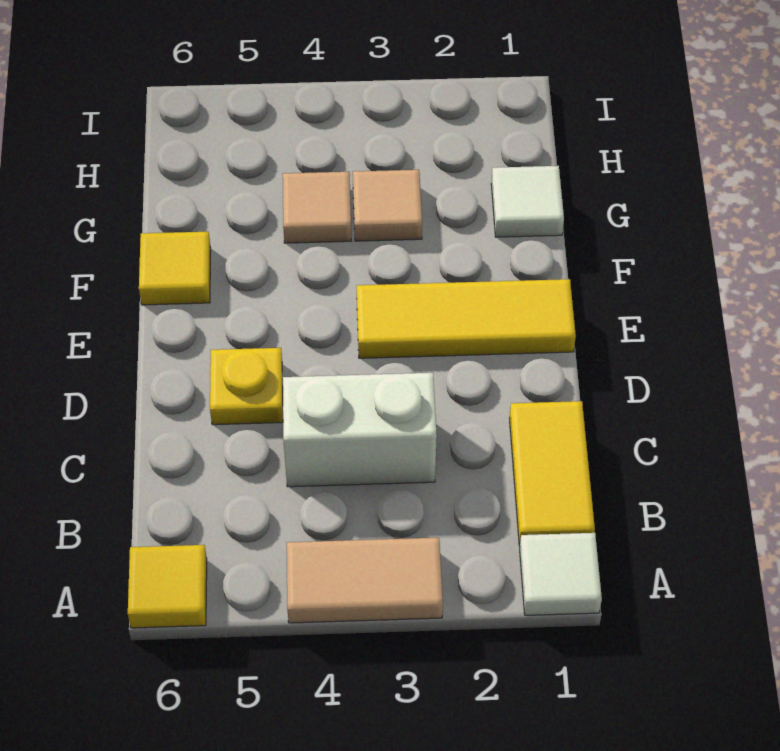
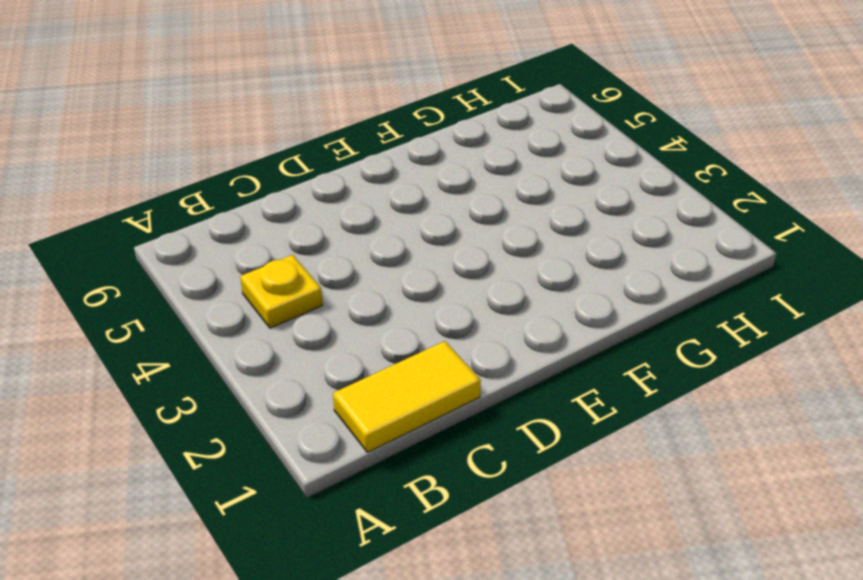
yellow plate B4 level 1 -> yellow plate D5 level 1
none -> white tile A1 level 1
none -> tan tile A3:A4 level 1

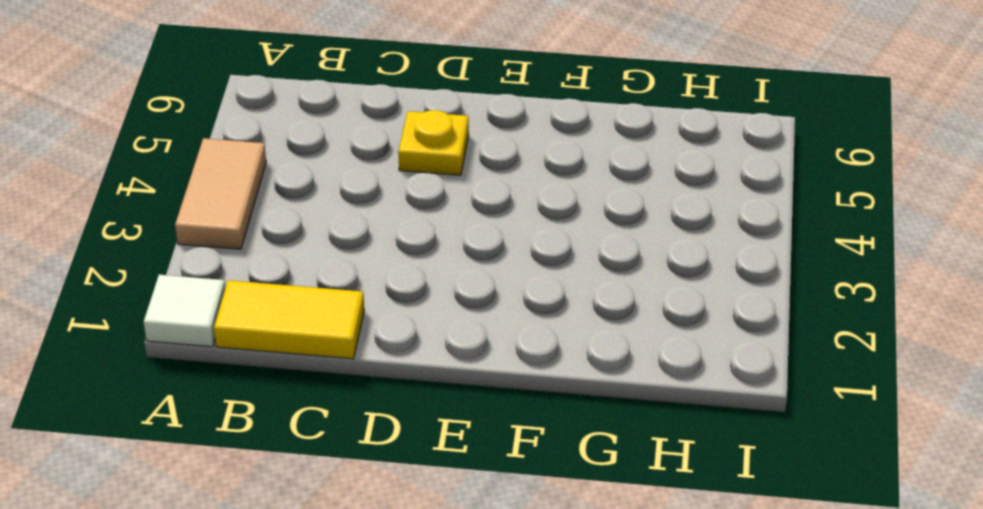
none -> yellow tile A6 level 1
none -> white brick C3:C4 level 1

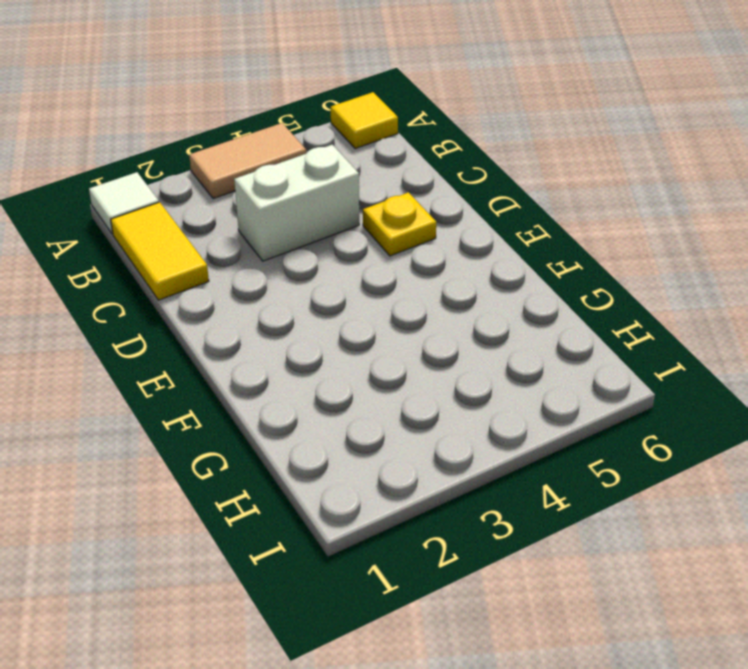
none -> yellow tile E1:E3 level 1
none -> yellow tile F6 level 1

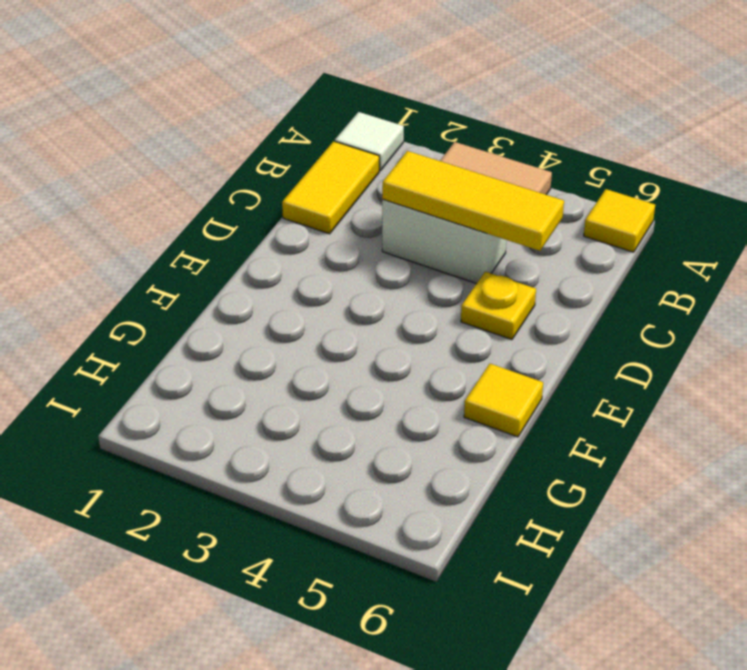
yellow tile C3:C5 level 2 -> yellow tile E1:E3 level 1
none -> white tile G1 level 1
none -> tan tile G3 level 1

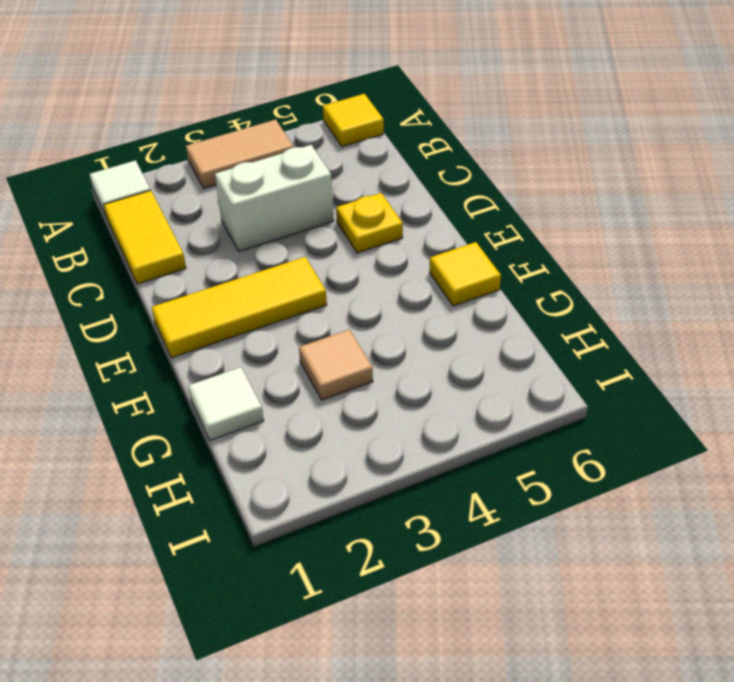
none -> tan tile G4 level 1

